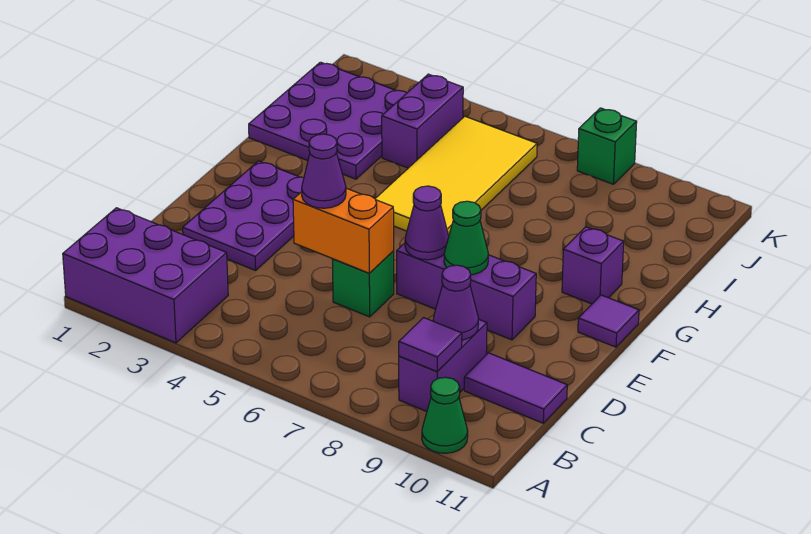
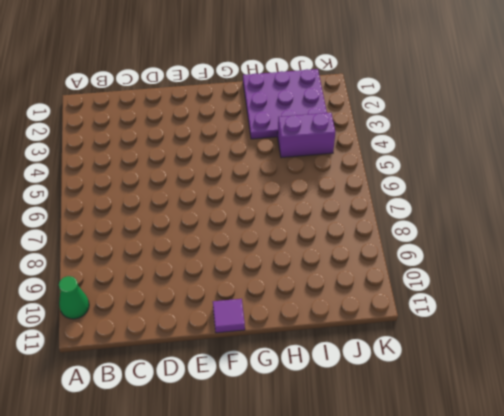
none -> purple brick A1:B3 level 1
none -> purple brick B9:C9 level 1
none -> purple tile C10:C11 level 1

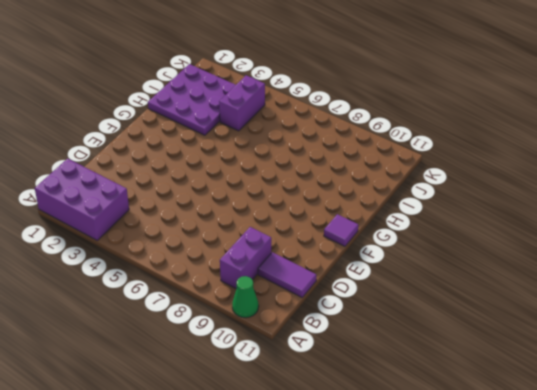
none -> purple plate D2:F3 level 1
none -> green brick D6 level 1
none -> purple brick E7:E9 level 1

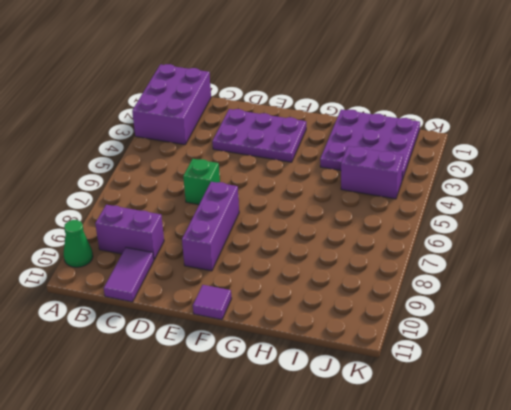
none -> yellow tile G5:J6 level 1
none -> purple brick G10 level 1
none -> green brick K8 level 1

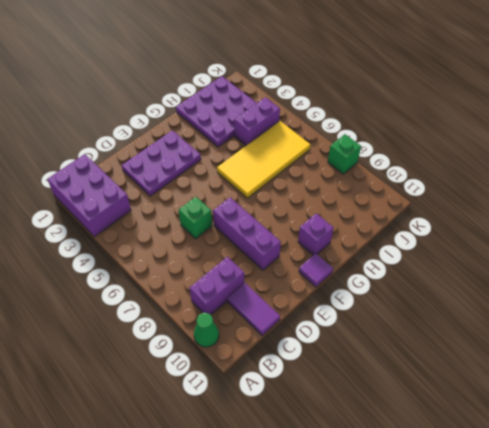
none -> purple tile B9 level 2
none -> purple cone C9 level 2
none -> orange brick D5:D6 level 2

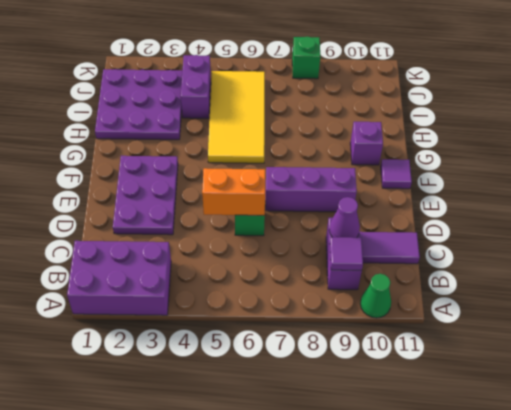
none -> purple cone E7 level 2
none -> green cone E8 level 2
none -> purple cone D5 level 3

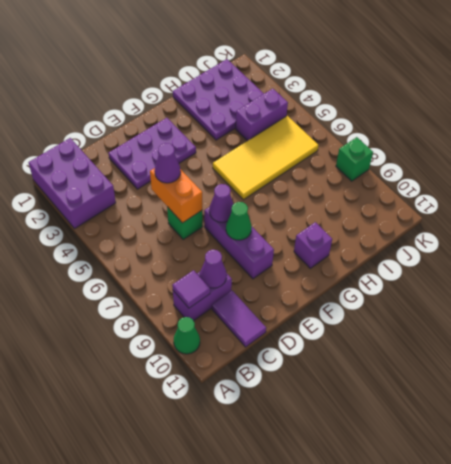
none -> purple tile F11 level 1

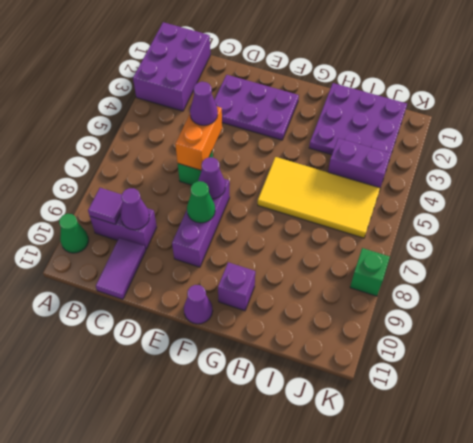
purple cone F11 level 1 -> purple tile F11 level 1

